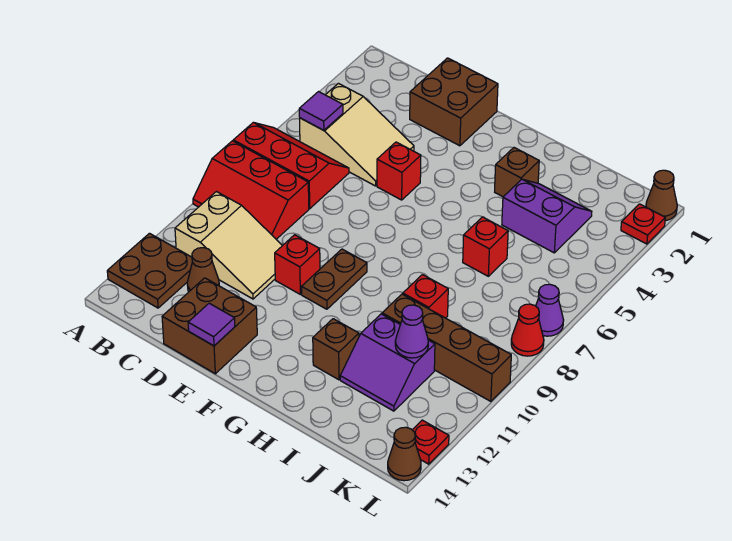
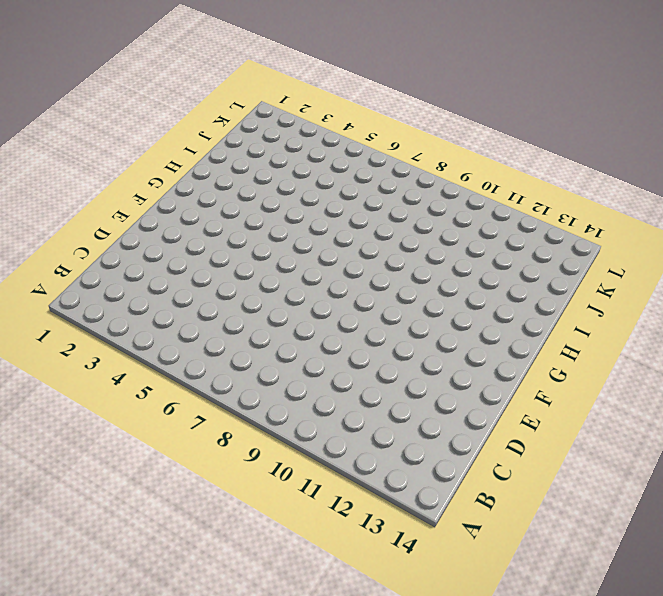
none -> red slope A6:C7 level 1 top 7
none -> red slope A8:C9 level 1 top 8
none -> brown plate A12:B13 level 1

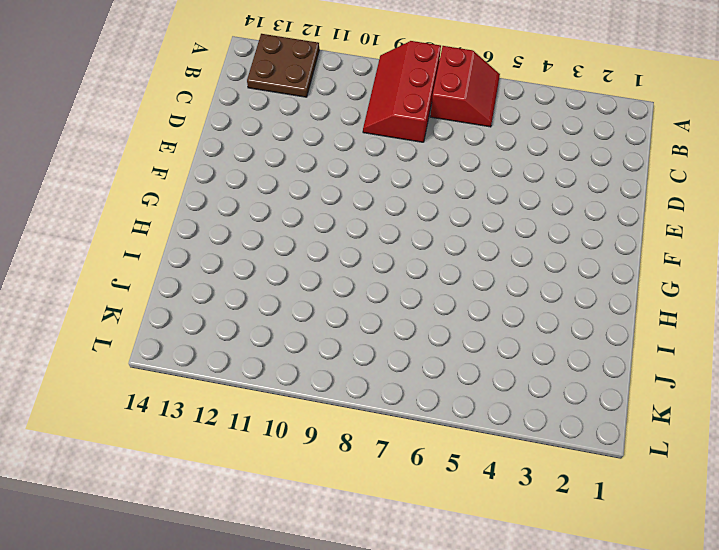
red slope A6:B7 level 1 top 7 -> red slope A6:C7 level 1 top 7
none -> tan slope B4:D5 level 1 top B
none -> tan slope B10:D11 level 1 top B
none -> brown cone C12 level 1

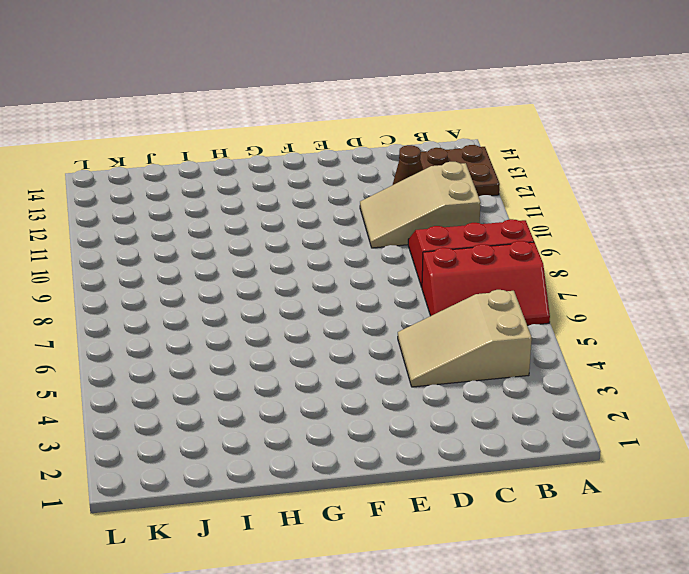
none -> brown brick D1:E2 level 1
none -> brown brick D13:E14 level 1
none -> red brick E5 level 1

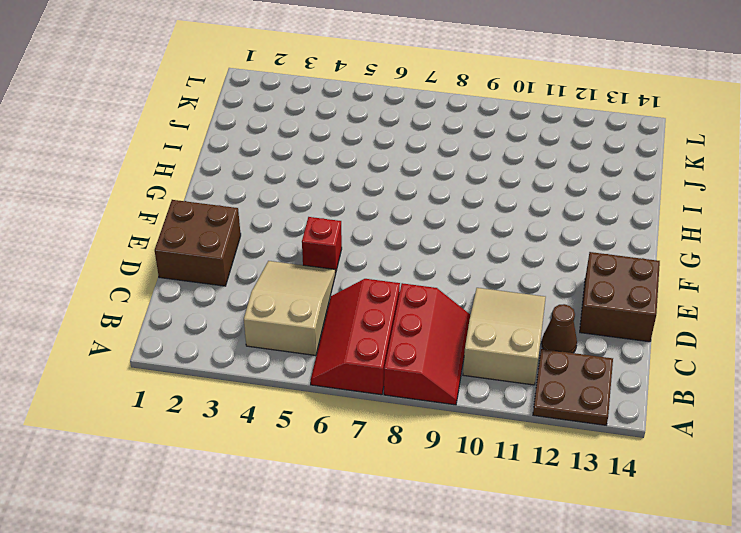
none -> red brick E10 level 1
none -> brown plate F9:F10 level 1
none -> brown brick H3 level 1

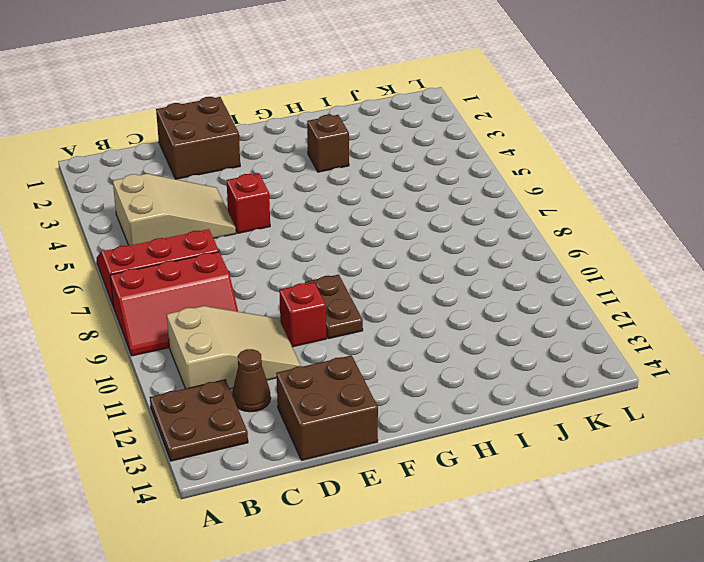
none -> brown brick H12 level 1
none -> purple slope I3:J4 level 1 top 4
none -> red brick I6 level 1

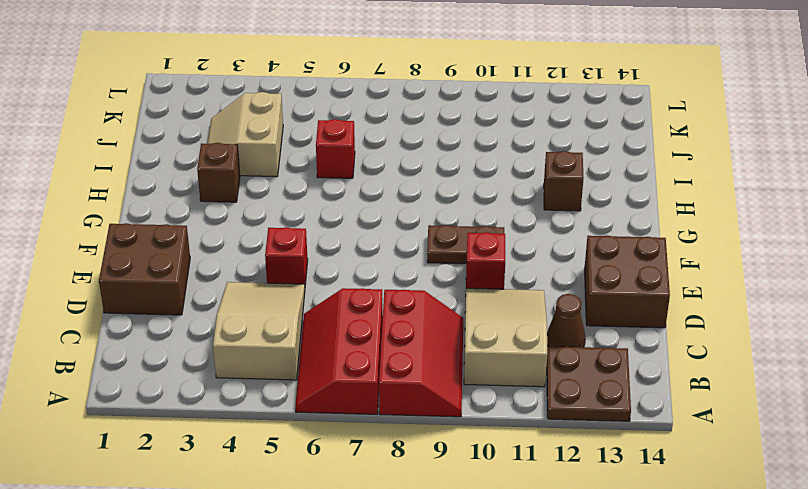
tan slope I3:J4 level 1 top 4 -> purple slope I3:J4 level 1 top 4
none -> red brick I9 level 1
none -> brown brick I10:L10 level 1
none -> purple slope I11:J12 level 1 top 11

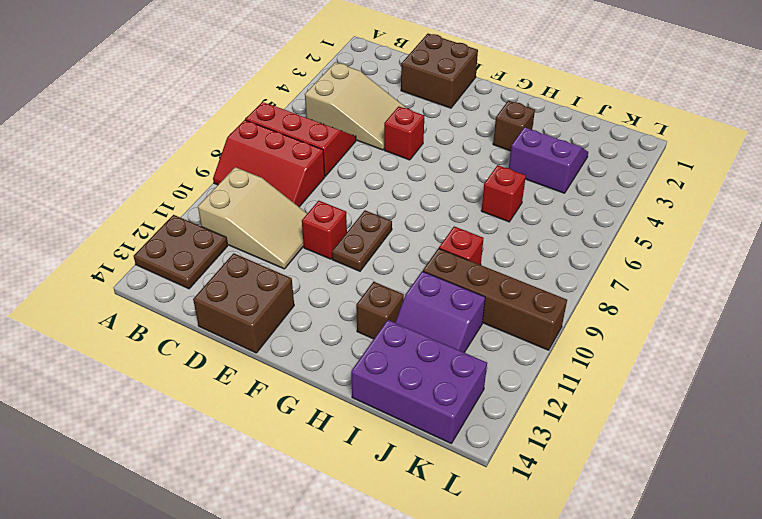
purple brick I13:K14 level 1 -> none
none -> brown cone C12 level 1
none -> brown cone L1 level 1
none -> red plate L2 level 1

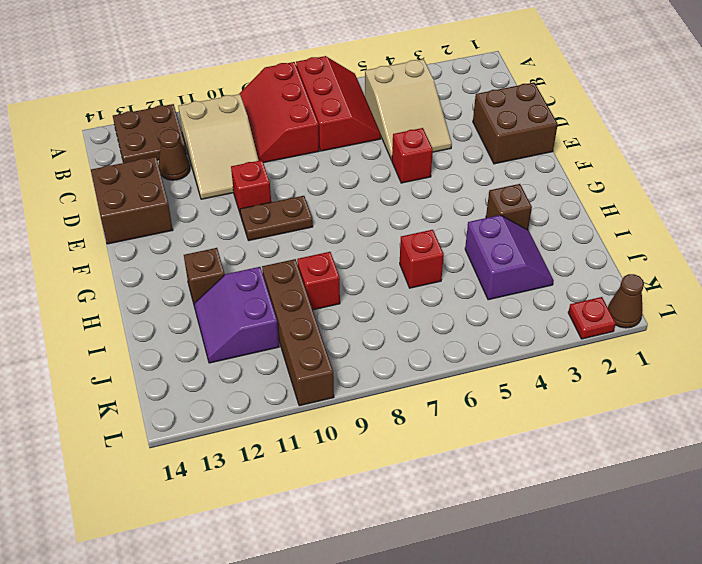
none -> purple cone L7 level 1
none -> red cone L8 level 1
none -> red plate L13 level 1

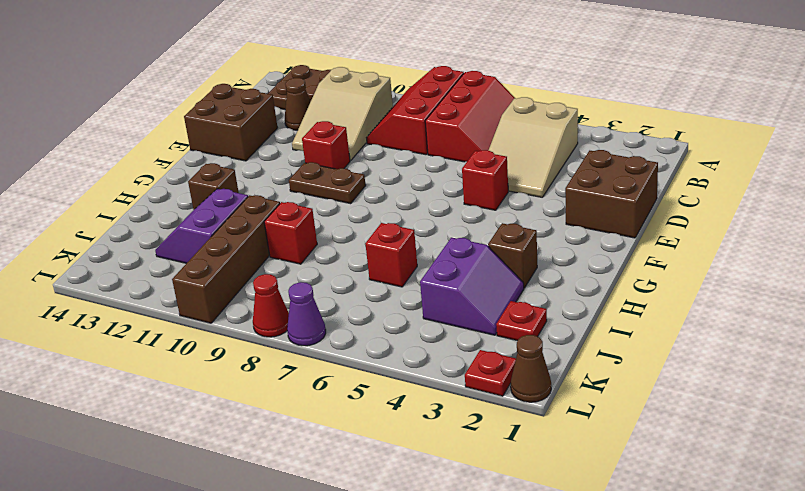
red plate J2 level 1 -> red plate L13 level 1
none -> brown cone L14 level 1
none -> purple tile B5 level 2
none -> purple tile E14 level 2

